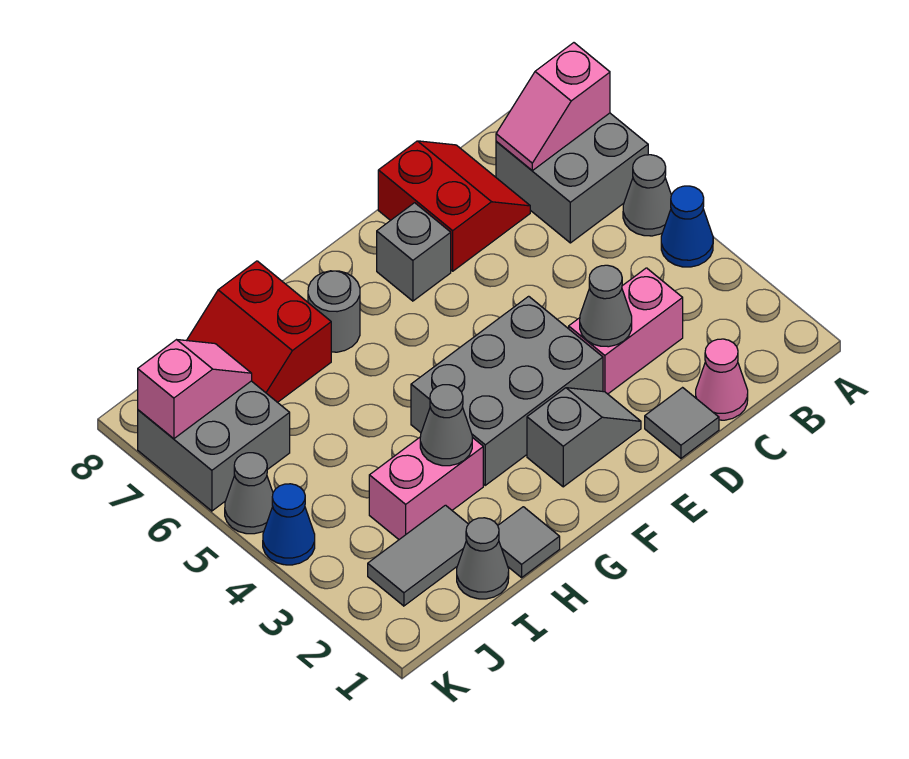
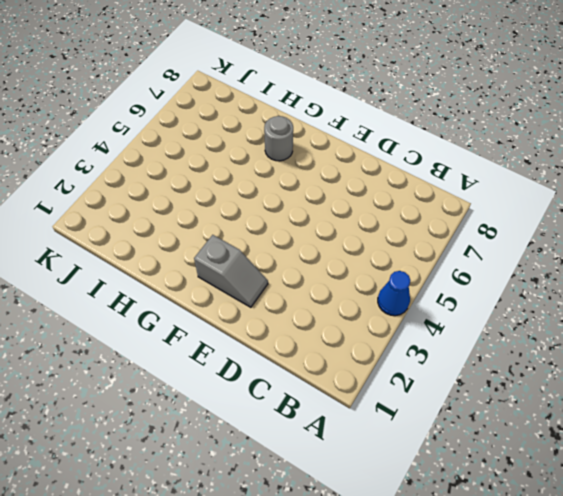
none -> grey cone A5 level 1
none -> grey brick A6:B7 level 1
none -> pink cone C1 level 1

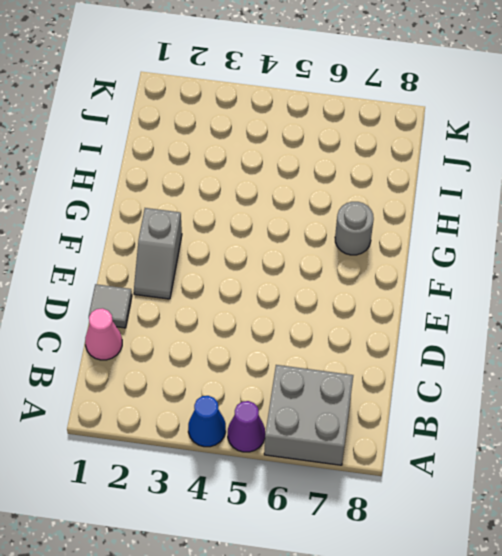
purple cone A5 level 1 -> grey cone A5 level 1
none -> pink brick C3:D3 level 1
none -> red slope C7:D8 level 1 top D
none -> grey brick E3:G4 level 1

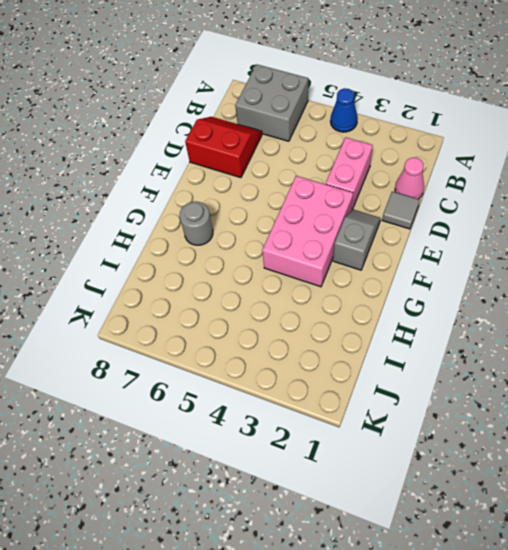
pink brick E3:G4 level 1 -> grey brick E3:G4 level 1
none -> grey cone A5 level 1
none -> grey brick E7 level 1
none -> grey tile H1 level 1

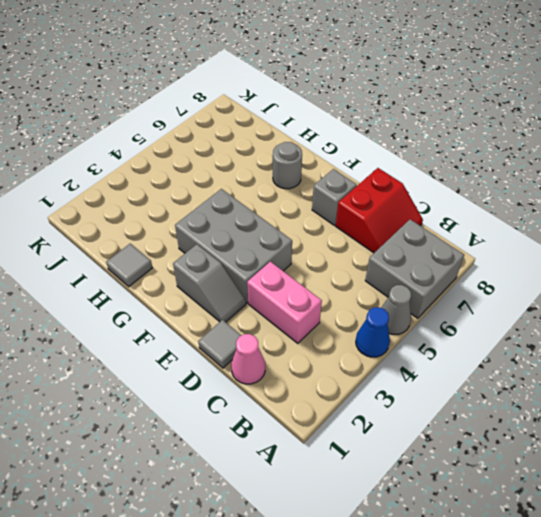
none -> pink brick H3:I3 level 1
none -> red slope H7:I8 level 1 top H
none -> grey cone I1 level 1

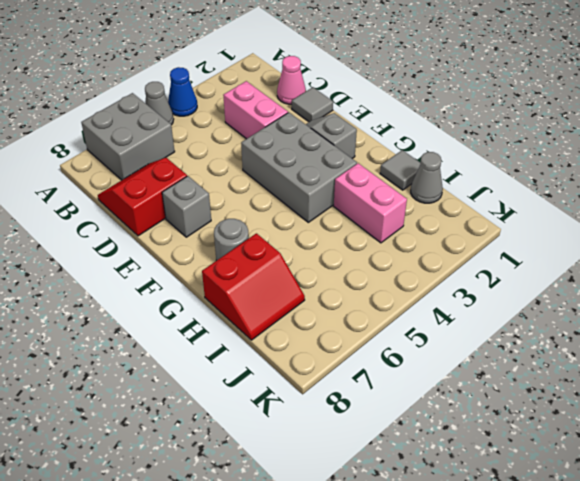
none -> grey tile I2:J2 level 1
none -> grey brick J6:K7 level 1
none -> blue cone K4 level 1

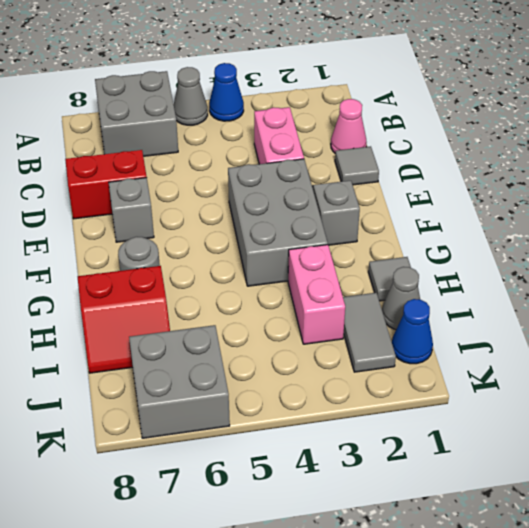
blue cone J1 level 1 -> blue cone K4 level 1
none -> grey cone K5 level 1
none -> pink slope A7:B7 level 2 top A
none -> grey cone D3 level 2

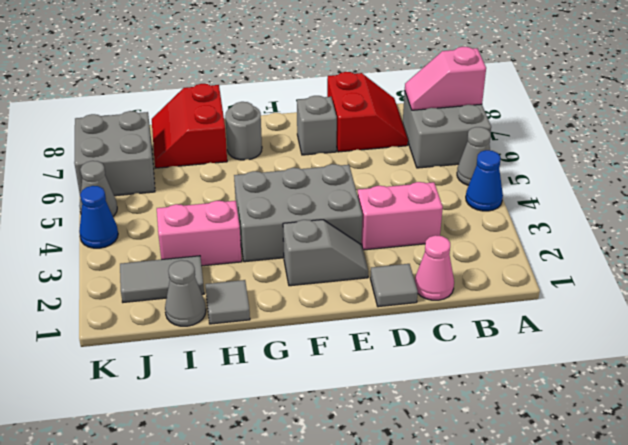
none -> grey cone D3 level 2
none -> grey cone H3 level 2
none -> pink slope J7:K7 level 2 top K

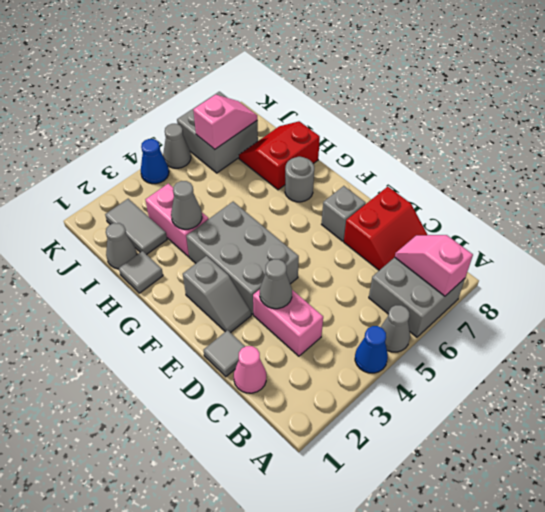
pink slope J6:J7 level 2 top 6 -> pink slope J7:K7 level 2 top K

